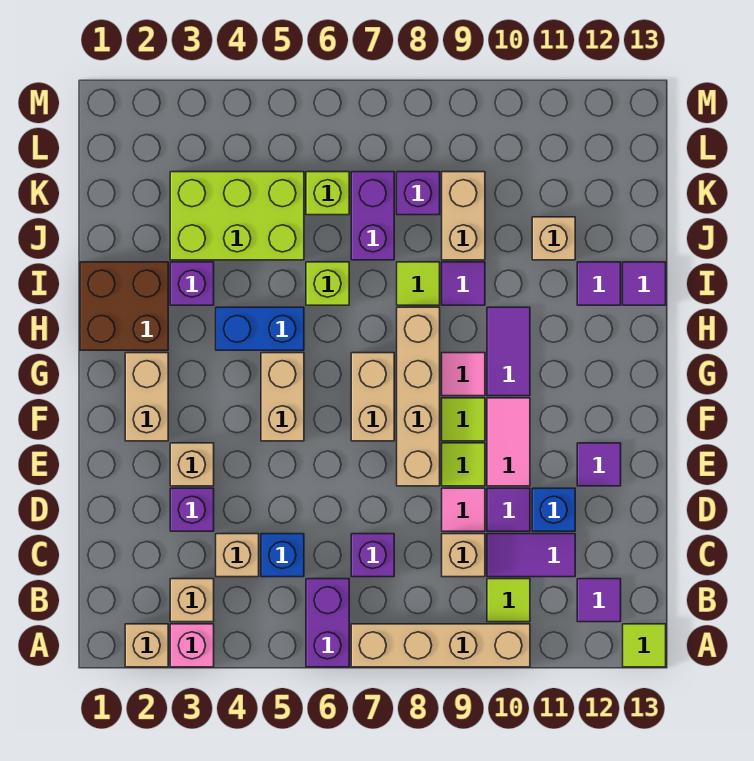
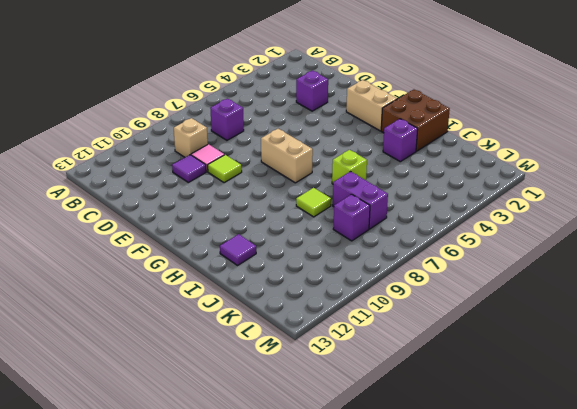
none -> tan brick A2 level 1
none -> pink brick A3 level 1
none -> purple brick A6:B6 level 1
none -> tan brick A7:A10 level 1

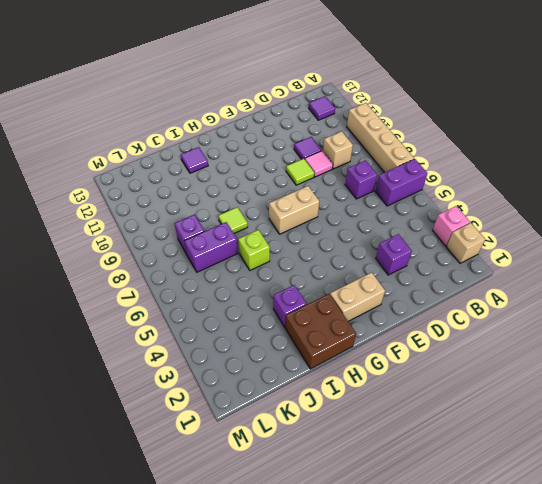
none -> lime tile A13 level 1
none -> tan brick B3 level 1
none -> lime tile B10 level 1
none -> tan brick C4 level 1

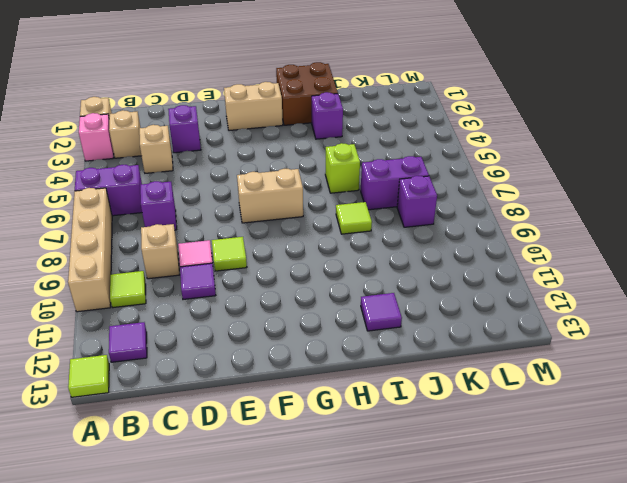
none -> blue brick C5 level 1
none -> purple tile C10:C11 level 1
none -> blue brick D11 level 1
none -> tan brick E3 level 1

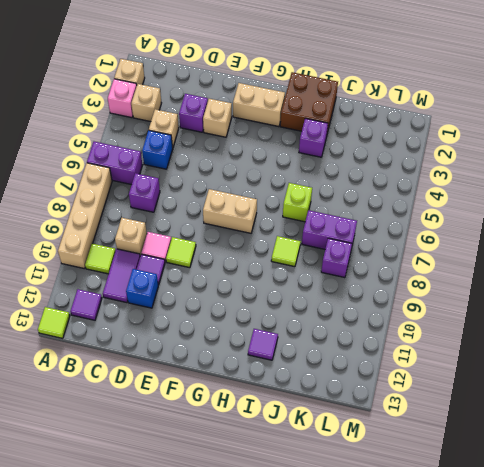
none -> tan brick E8:H8 level 1
none -> pink tile E10:F10 level 1
none -> purple tile E12 level 1
none -> tan brick F5:G5 level 1

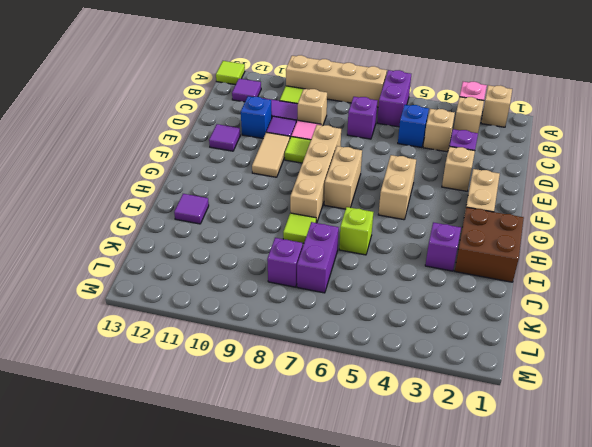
tan tile E10:F10 level 1 -> pink tile E10:F10 level 1
none -> lime tile F9 level 1
none -> pink tile G9 level 1
none -> purple tile G10:H10 level 1
none -> blue brick H4:H5 level 1

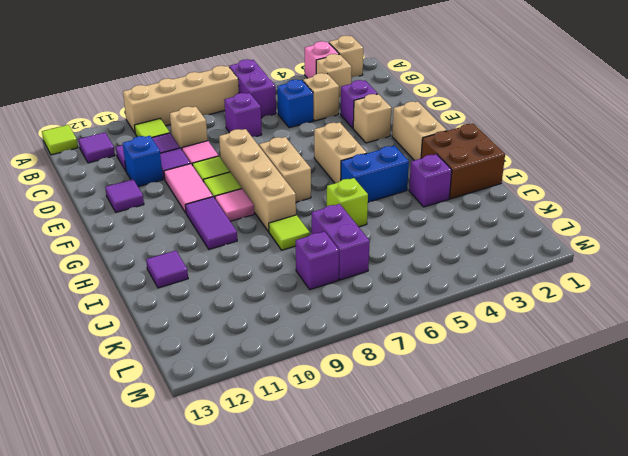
none -> purple tile I9 level 1
none -> purple tile I13 level 1
none -> lime brick J3:K5 level 1
none -> tan brick J9:K9 level 1

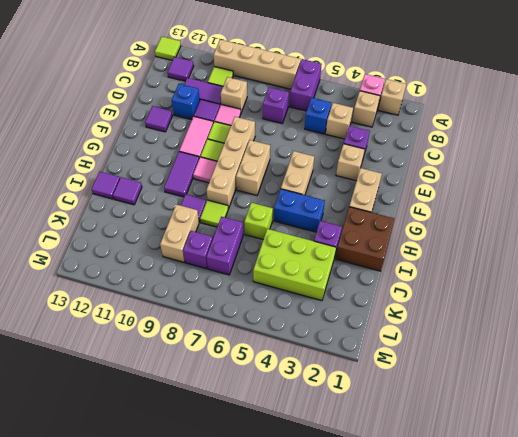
none -> tan brick J11 level 1
none -> lime brick K6 level 1

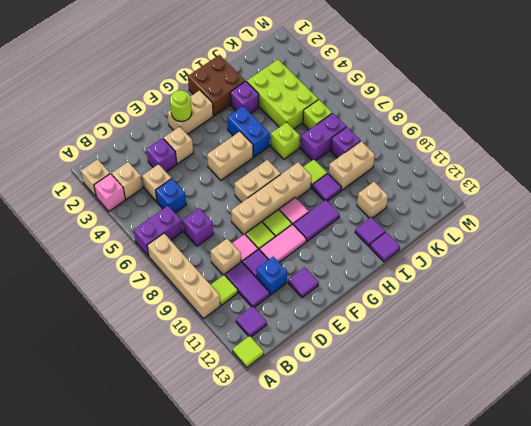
lime round brick F2 level 2 -> none

